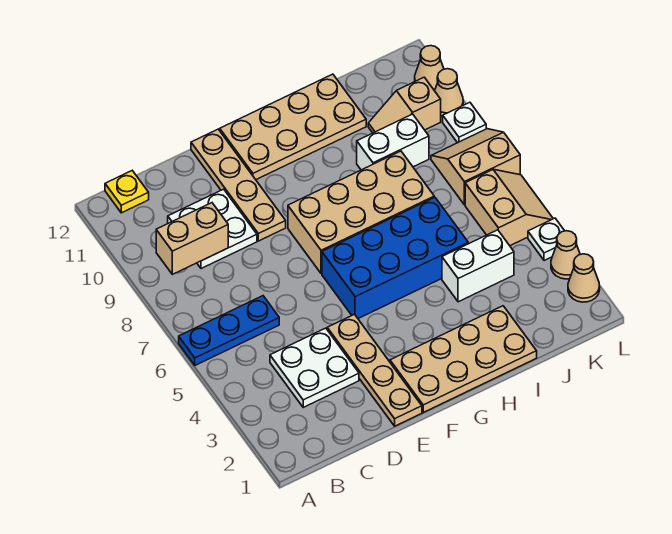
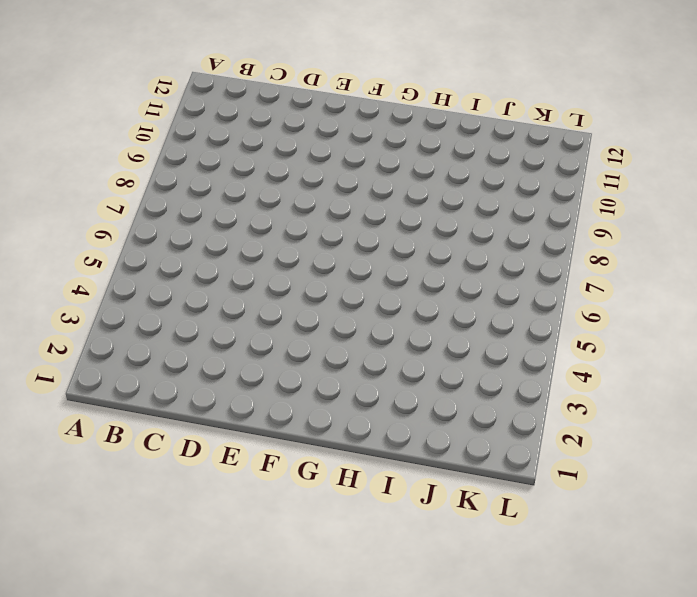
none -> blue plate A6:C6 level 1
none -> yellow plate B12 level 1
none -> white plate C3:D4 level 1

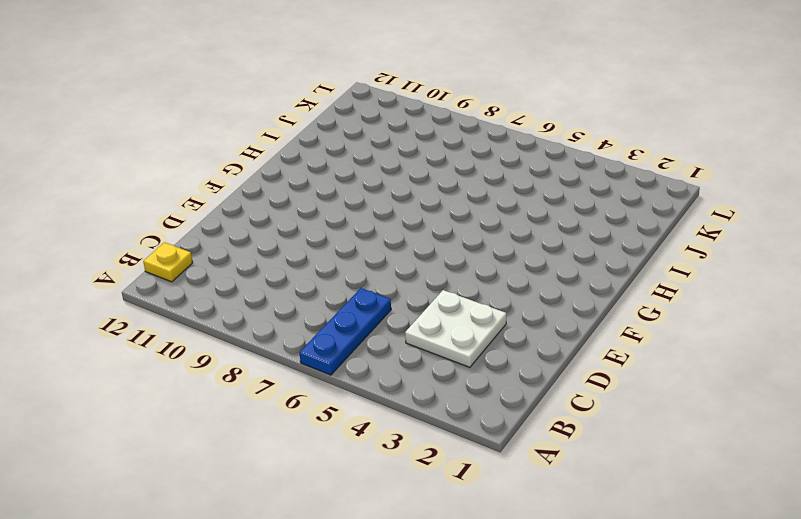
none -> white plate C9:D10 level 1
none -> tan plate E1:E4 level 1
none -> tan plate E9:E12 level 1

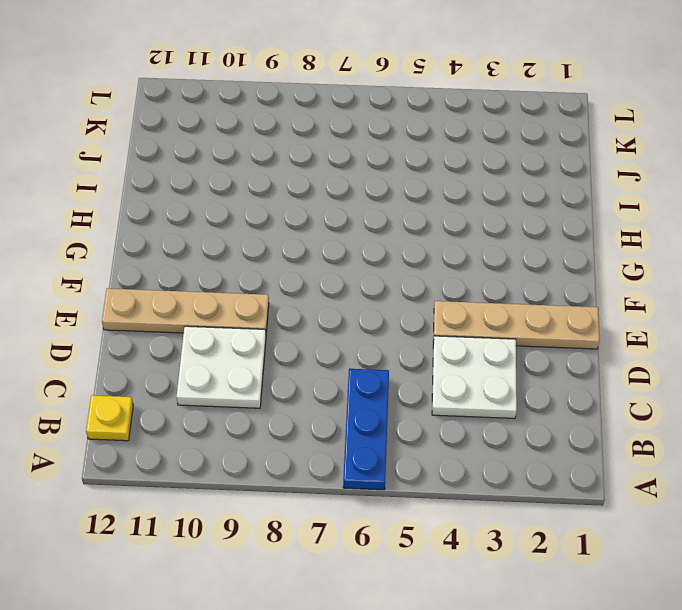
none -> tan plate F1:I2 level 1
none -> blue brick F5:I6 level 1
none -> tan brick F7:I8 level 1

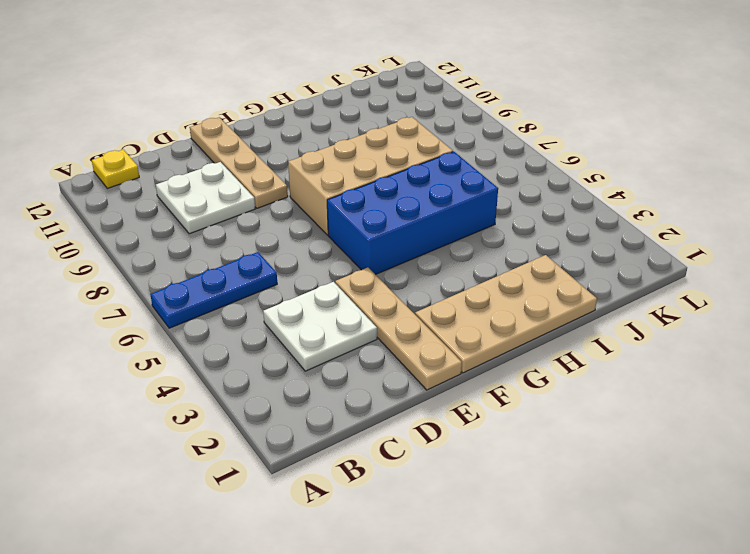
none -> tan plate F11:I12 level 1
none -> white brick I4:J4 level 1
none -> white brick I9:J9 level 1

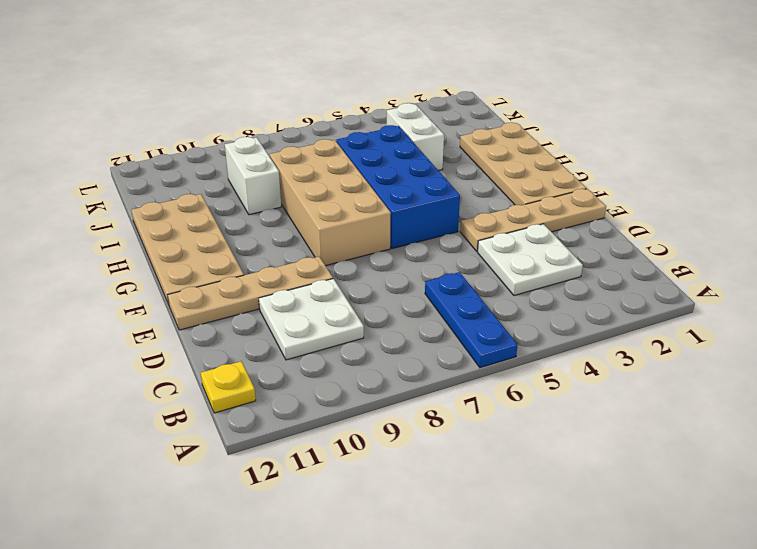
none -> tan slope J10:K10 level 1 top K
none -> tan slope K5:L6 level 1 top K
none -> tan slope K7:L8 level 1 top 7

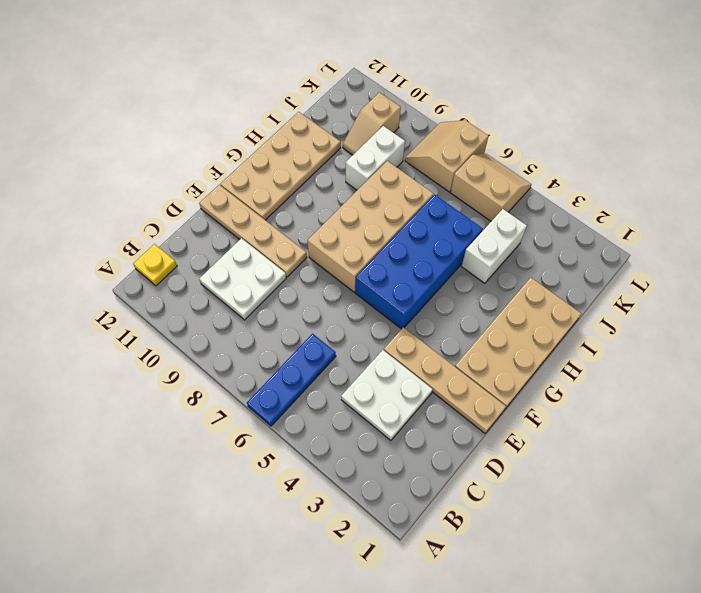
none -> tan cone L2 level 1
none -> tan cone L3 level 1
none -> white plate L4 level 1

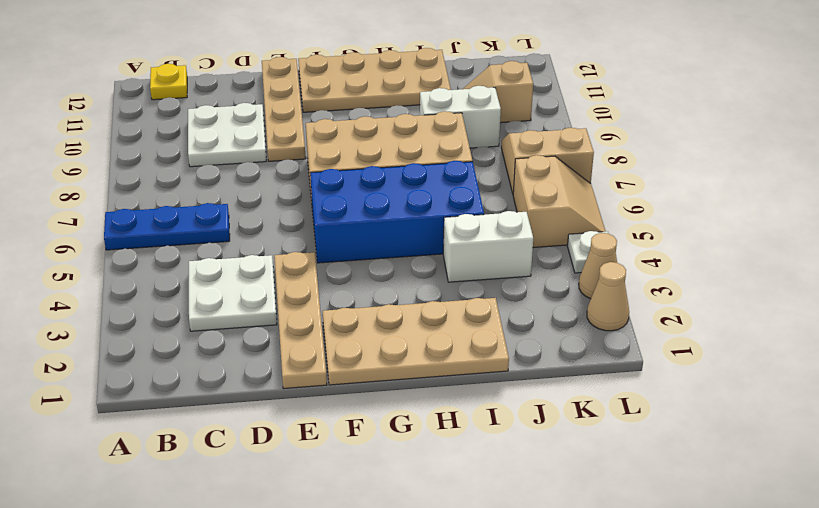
none -> white plate L9 level 1
none -> tan cone L10 level 1
none -> tan cone L11 level 1

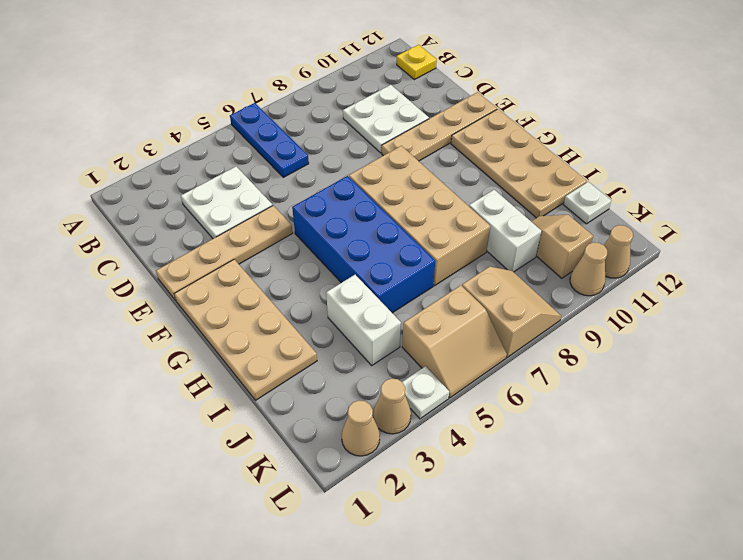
white plate J12 level 1 -> white plate L9 level 1
none -> tan brick B9:C9 level 2

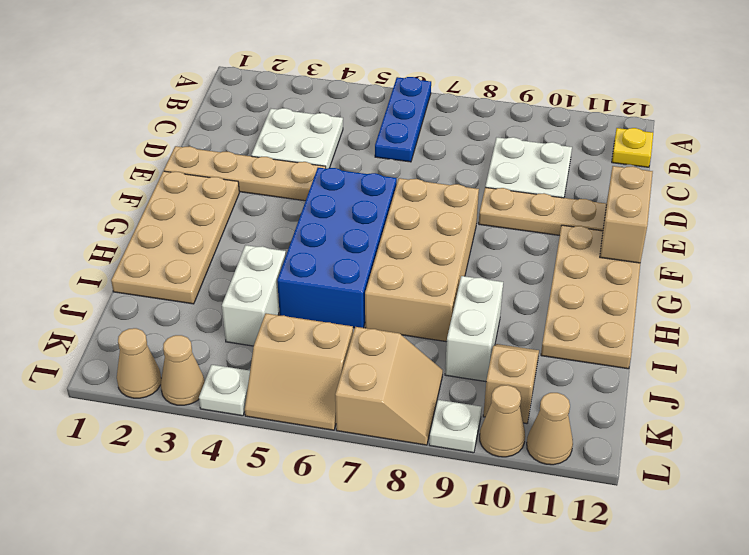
tan brick E12:F12 level 2 -> tan brick B9:C9 level 2

